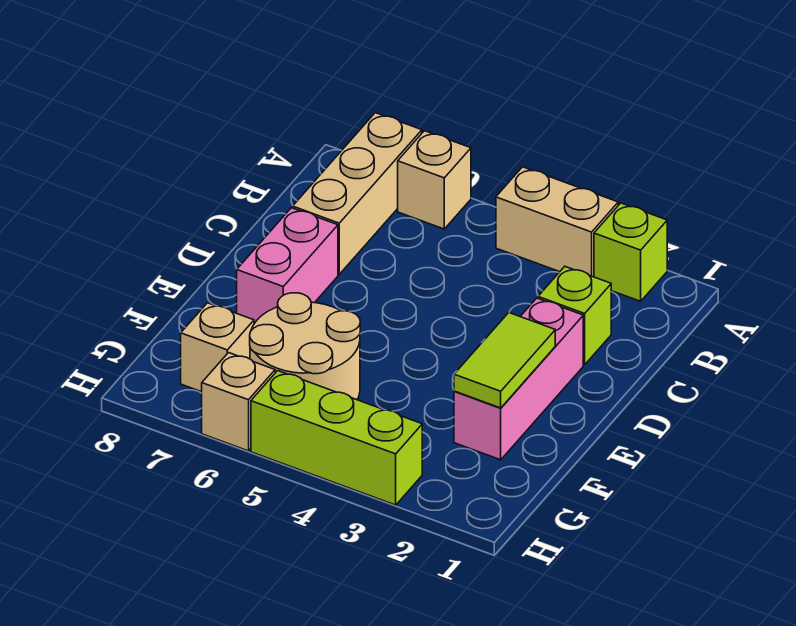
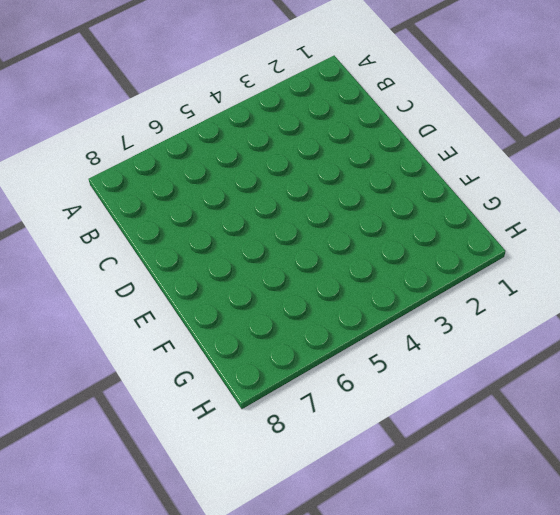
none -> lime brick A2 level 1
none -> tan brick A3:A4 level 1
none -> tan brick A6 level 1

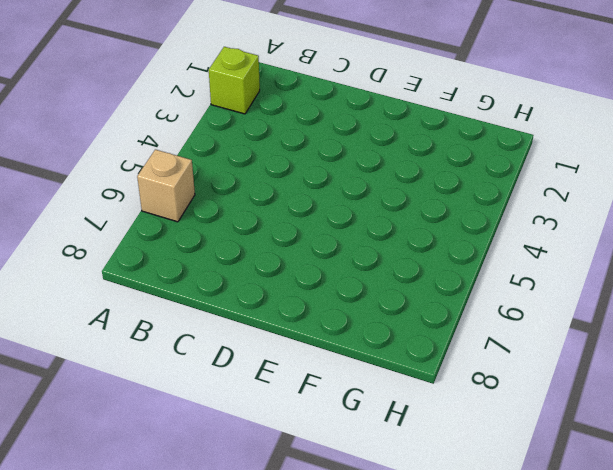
none -> tan brick A3:A4 level 1
none -> tan brick A7:C7 level 1
none -> lime brick C2 level 1

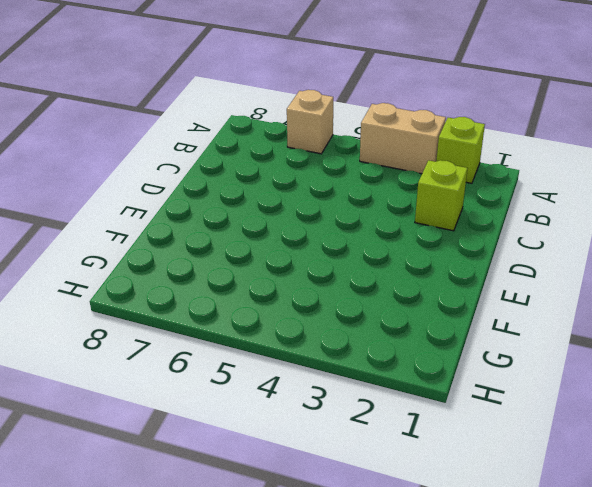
none -> tan brick A7:C7 level 1
none -> pink brick D2:F2 level 1
none -> pink brick D7:E7 level 1

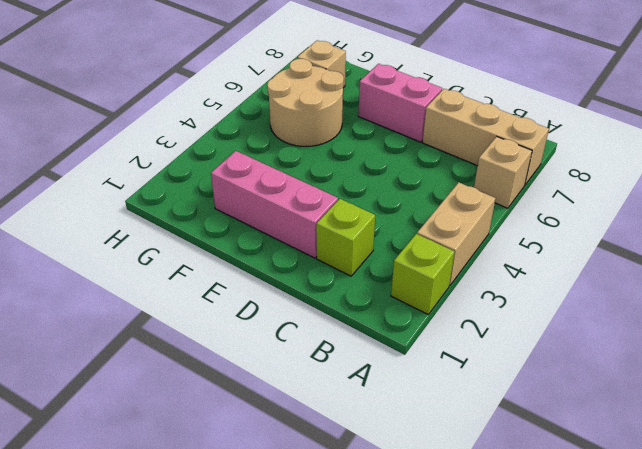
none -> lime brick H3:H5 level 1
none -> tan brick H6 level 1
none -> lime tile E2:F2 level 2

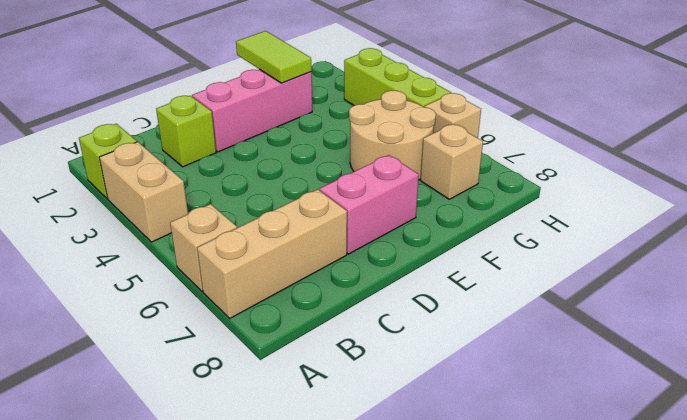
lime tile F1:F2 level 2 -> lime tile E2:F2 level 2

